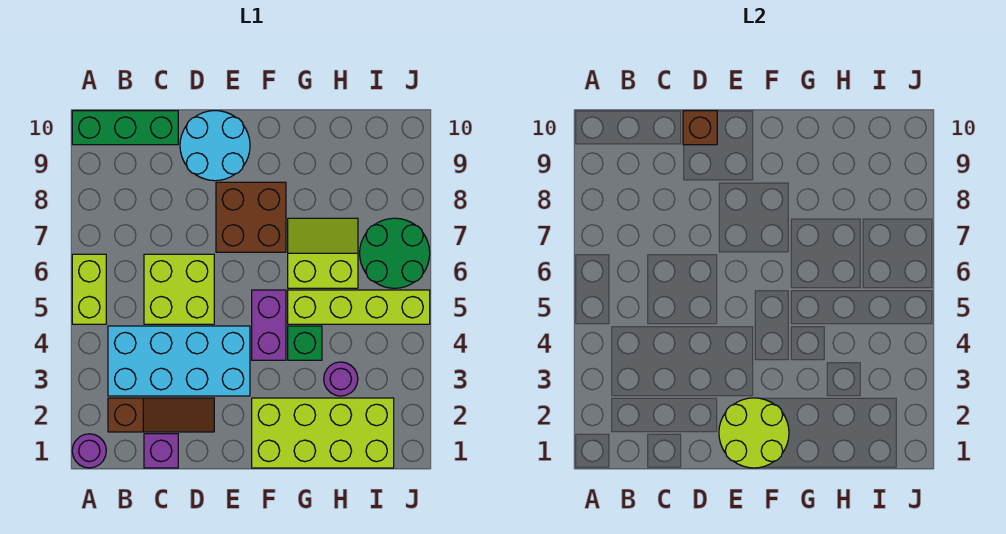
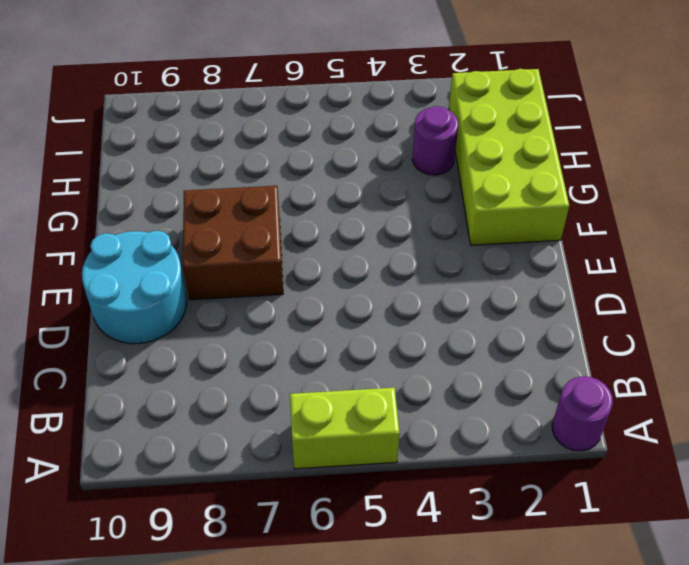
none -> green brick A10:C10 level 1
none -> brown slope B2:D2 level 1 top B
none -> cyan brick B3:E4 level 1

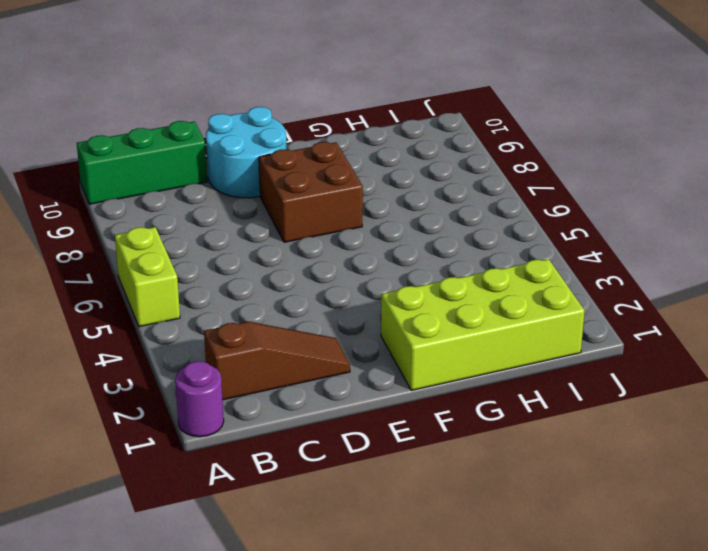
none -> cyan brick B3:E4 level 1
none -> purple brick C1 level 1
none -> lime brick C5:D6 level 1

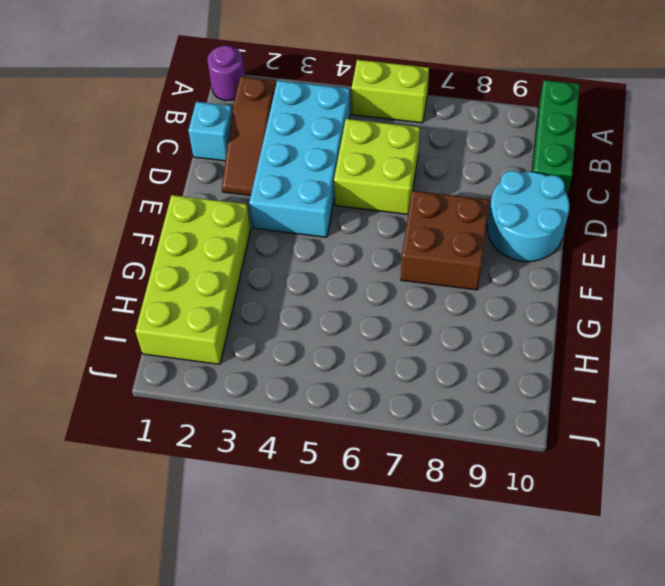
cyan brick C1 level 1 -> purple brick C1 level 1
none -> purple brick F4:F5 level 1
none -> green brick G4 level 1
none -> lime brick G5:J5 level 1

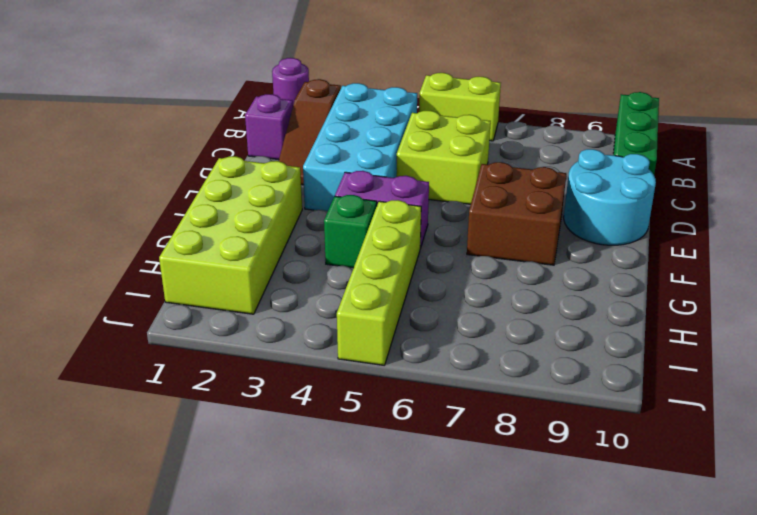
none -> lime slope G6:H7 level 1 top 6
none -> purple round brick H3 level 1
none -> green round brick I6:J7 level 1

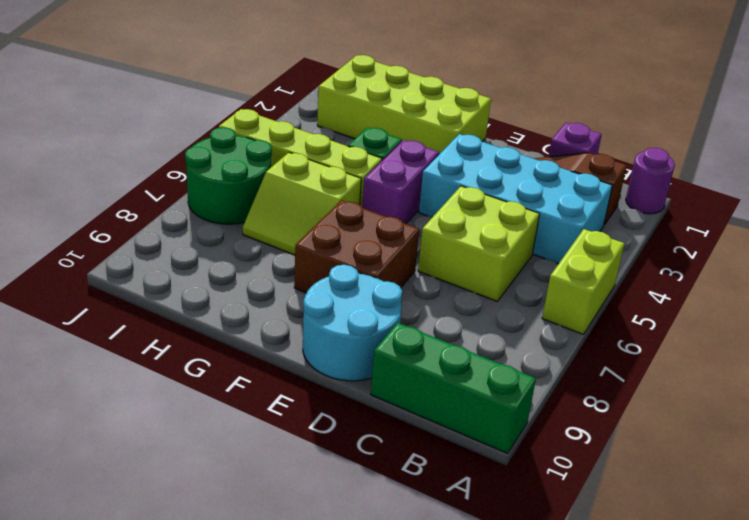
none -> purple round brick H3 level 1
none -> brown brick D10 level 2
none -> lime round brick E1:F2 level 2

